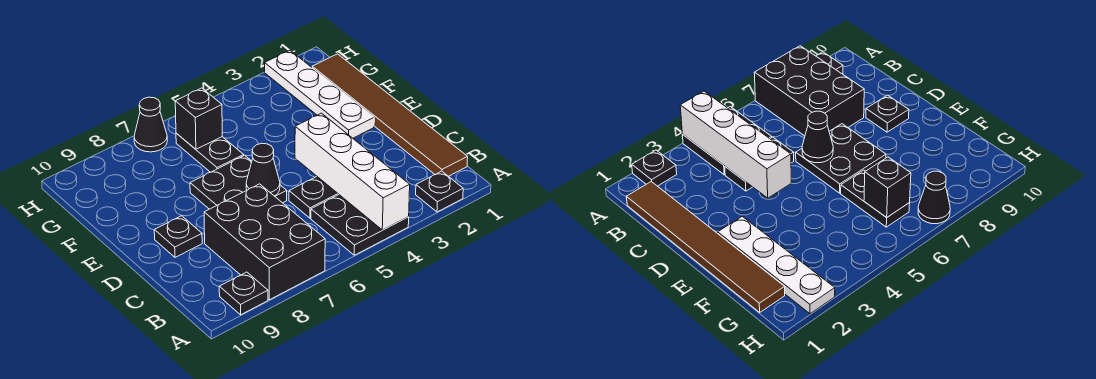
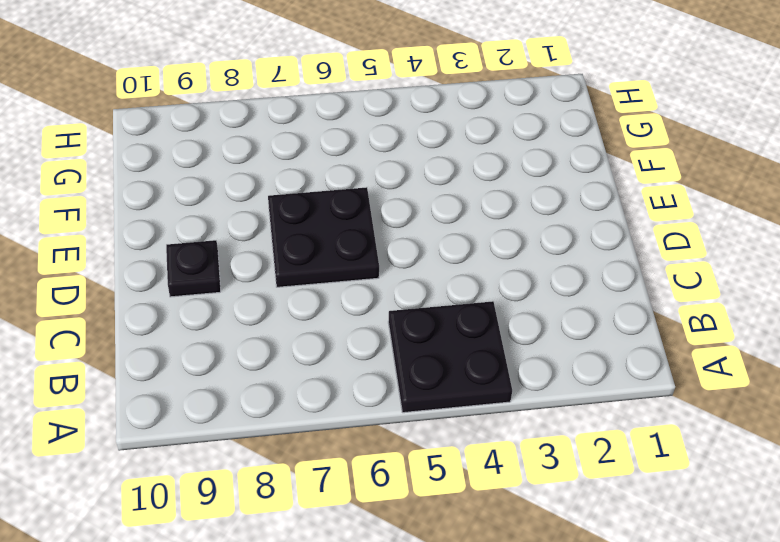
none -> black plate A2 level 1
none -> black brick A7:C8 level 1
none -> black plate A9 level 1

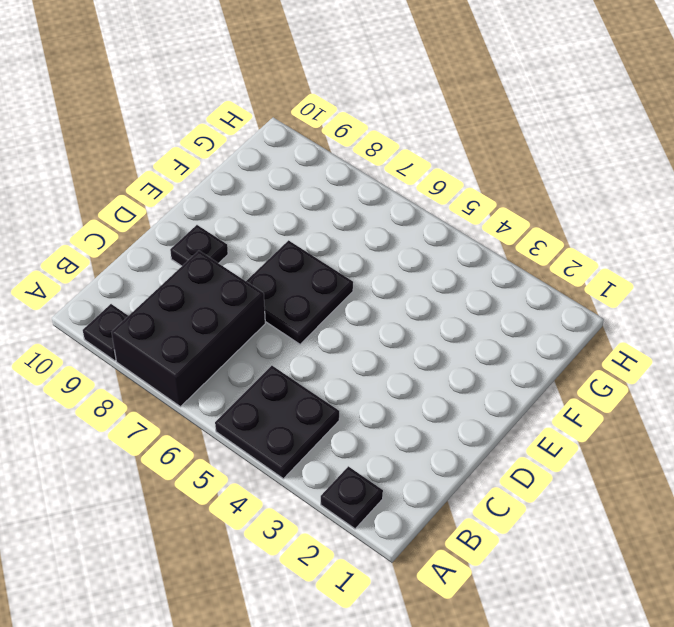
none -> brown tile B1:G1 level 1
none -> black plate C4:C5 level 1
none -> white plate E2:H2 level 1

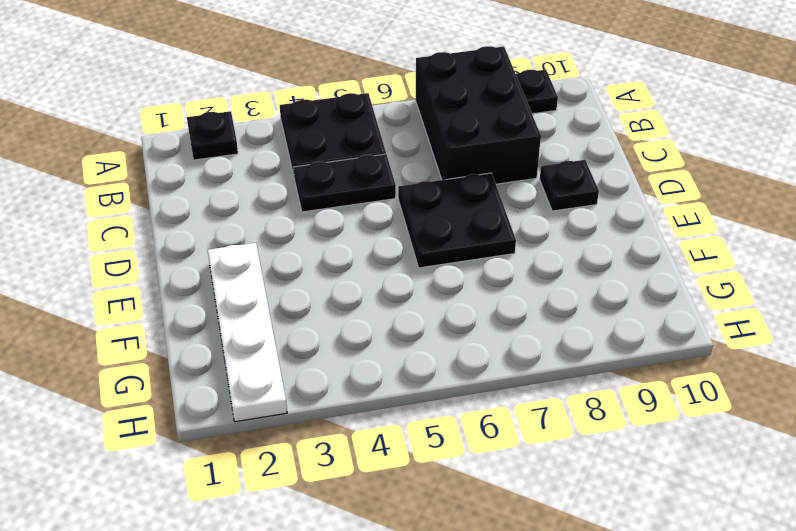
none -> brown tile B1:G1 level 1
none -> black plate F6:G6 level 1
none -> black cone H7 level 1

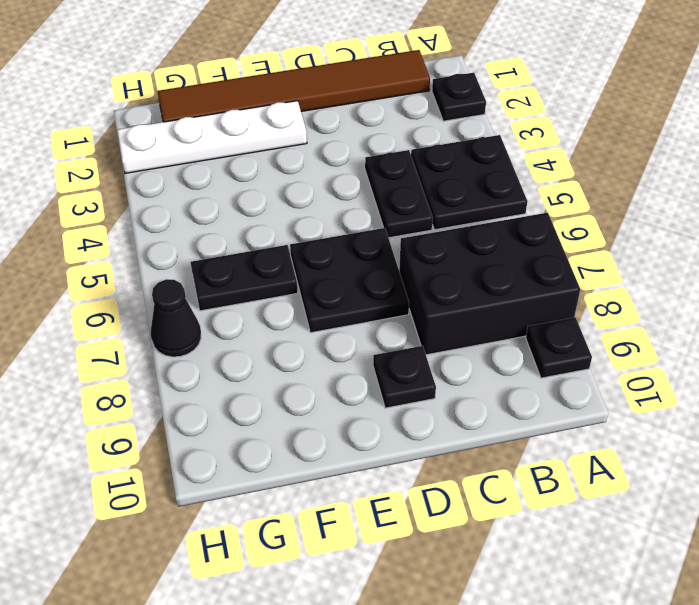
none -> white brick A4:D4 level 2
none -> black cone D6 level 2
none -> black brick G6 level 2

